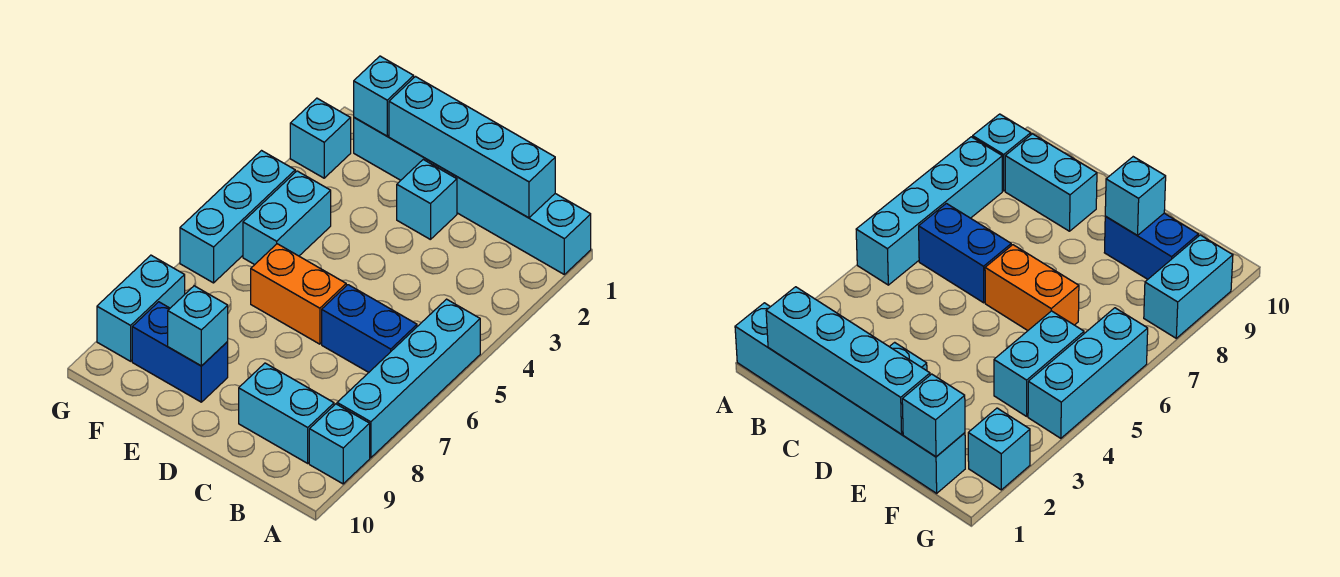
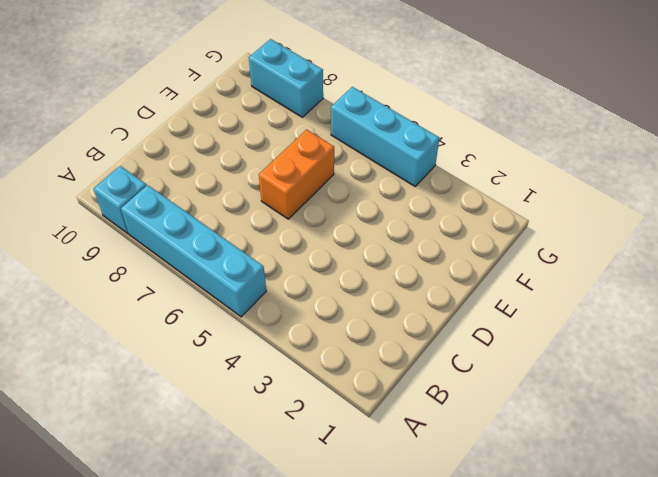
none -> cyan brick A1:F1 level 1
none -> blue brick B6:C6 level 1
none -> cyan brick B9:C9 level 1

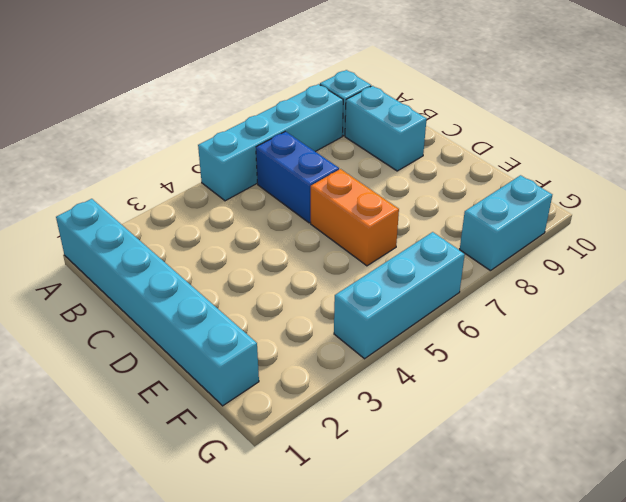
none -> cyan brick D2 level 1
none -> blue brick E9:F9 level 1
none -> cyan brick F4:F5 level 1

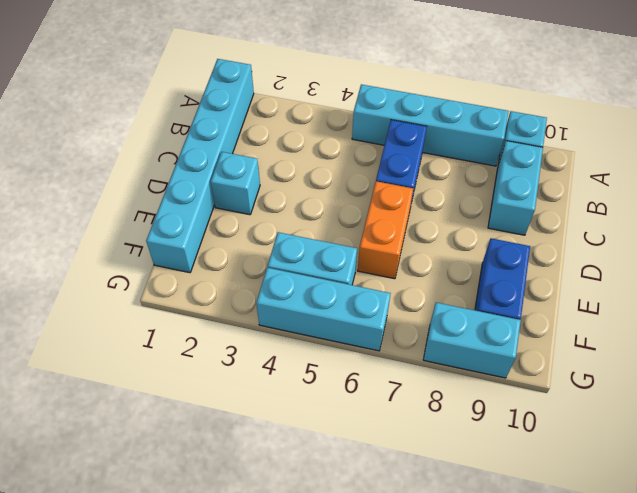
none -> cyan brick G2 level 1
none -> cyan brick B1:E1 level 2
none -> cyan brick E9 level 2

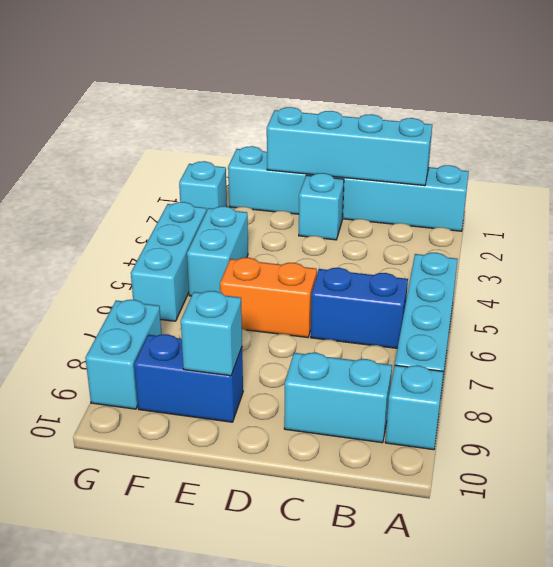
none -> cyan brick F1 level 2

